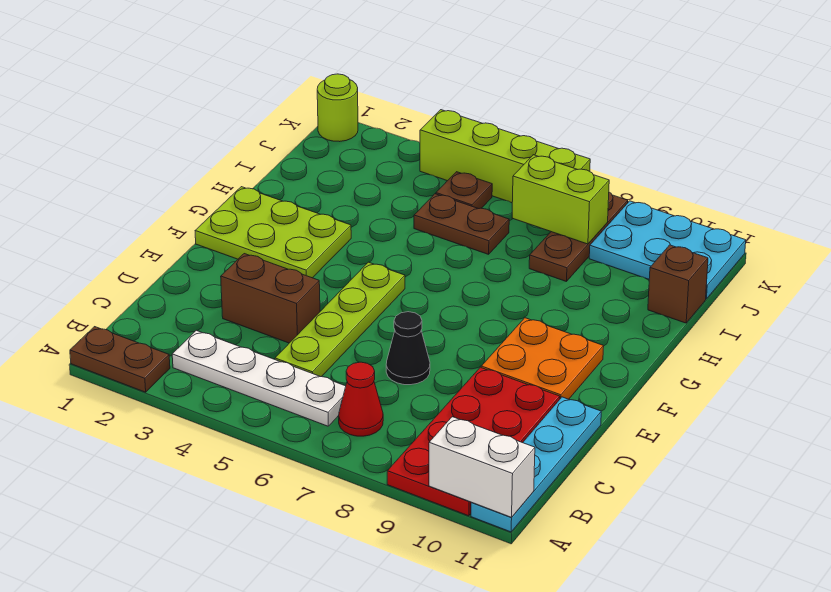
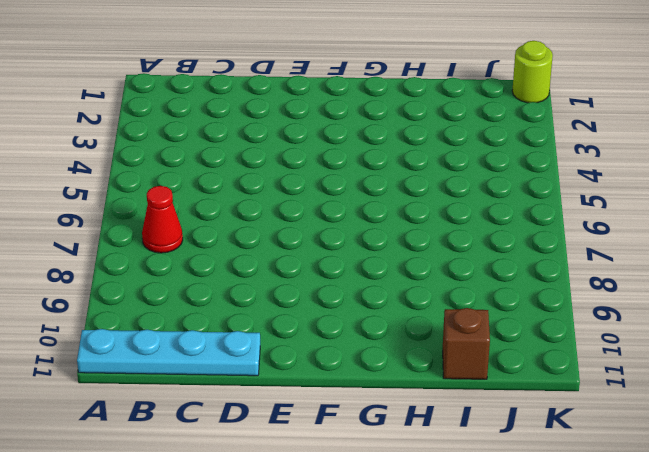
none -> brown plate A1:A2 level 1
none -> red plate A9:D10 level 1
none -> white plate B3:B6 level 1

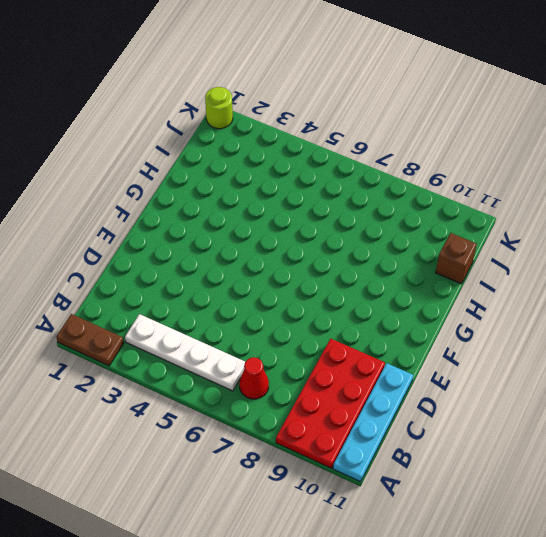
none -> lime plate C5:F5 level 1
none -> brown brick D3:D4 level 1
none -> black cone D7 level 1

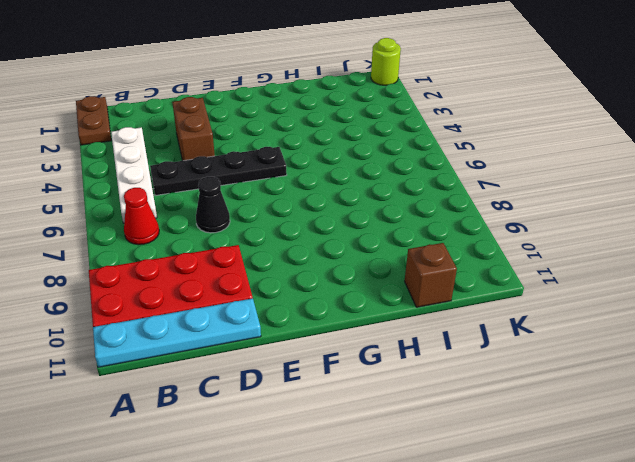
black plate C5:F5 level 1 -> lime plate C5:F5 level 1
none -> orange plate E9:F10 level 1
none -> lime plate F1:G3 level 1
none -> brown plate I5:I6 level 1

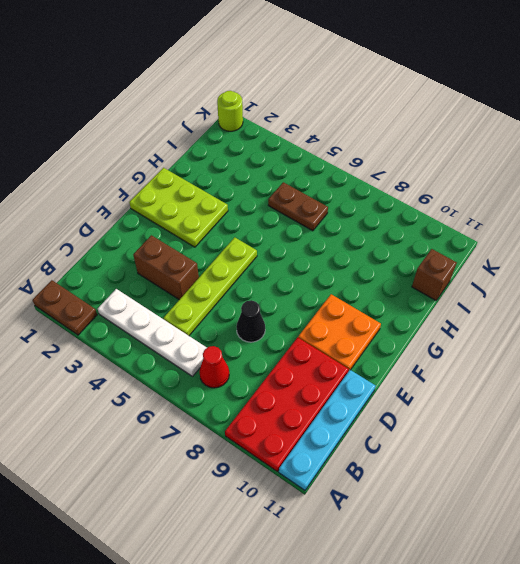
none -> brown plate I8:K8 level 1
none -> brown plate J5 level 1
none -> cyan plate J9:K11 level 1

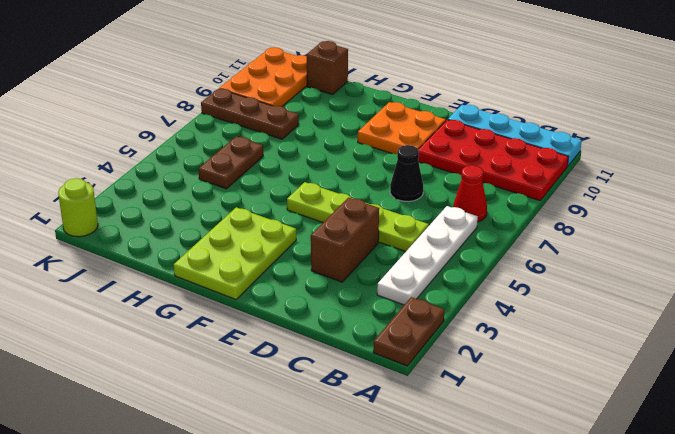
orange plate J9:K11 level 1 -> cyan plate J9:K11 level 1
none -> brown plate J5 level 1
none -> lime brick K4:K7 level 1
none -> white brick A10:A11 level 2

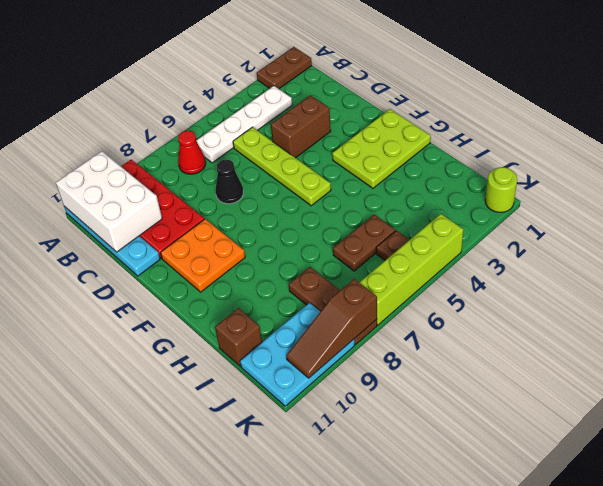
white brick A10:C11 level 2 -> white brick A10:A11 level 2
brown slope K8:K10 level 2 top 8 -> none
none -> lime brick J7:J8 level 2

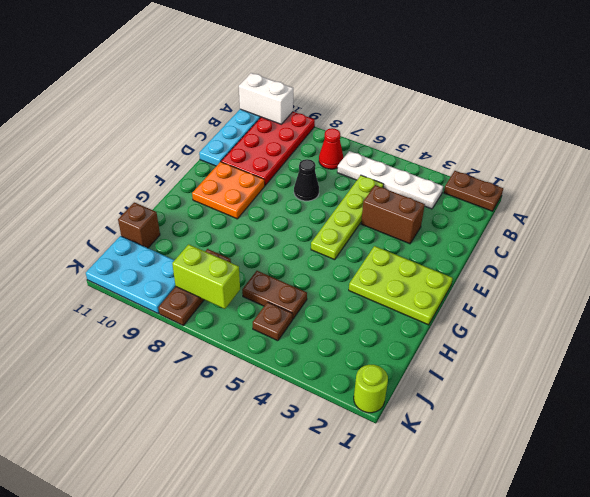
none -> lime brick K4:K7 level 1

